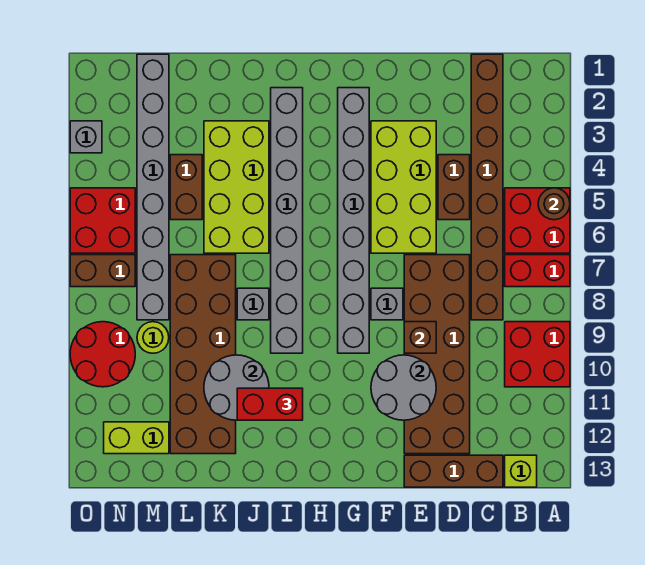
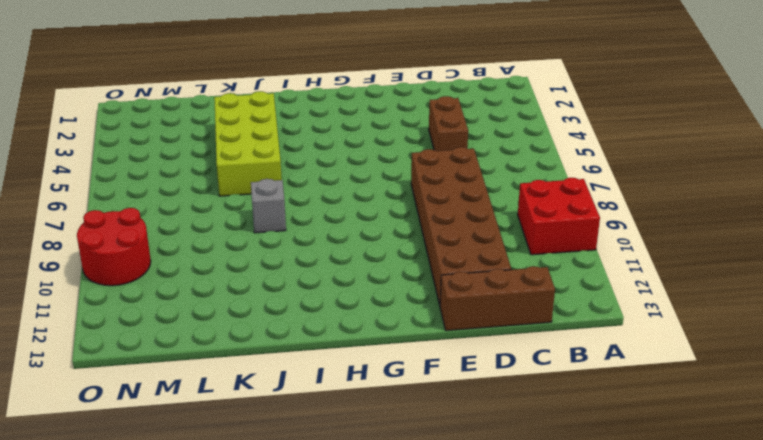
none -> red brick A5:B6 level 1
none -> red brick A7:B7 level 1
none -> lime brick B13 level 1

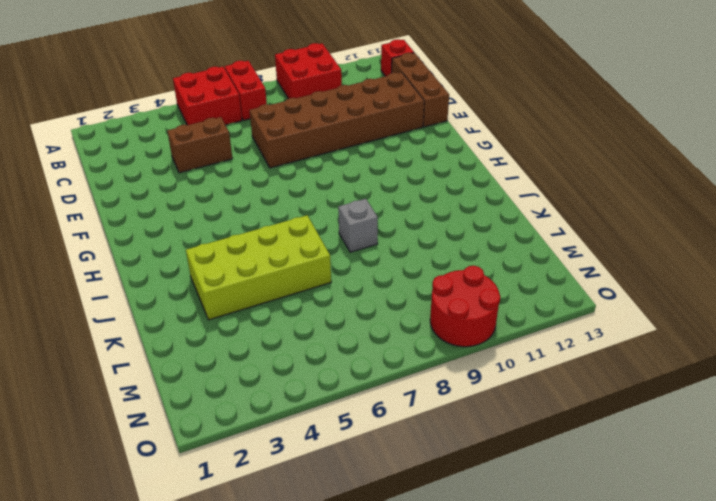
red brick B13 level 1 -> lime brick B13 level 1
none -> brown brick C1:C8 level 1
none -> lime brick E3:F6 level 1
none -> grey brick F8 level 1

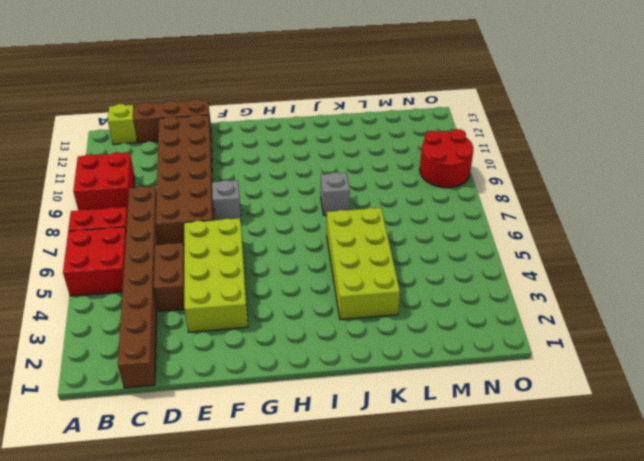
none -> grey brick G2:G9 level 1
none -> grey brick I2:I9 level 1
none -> brown brick K7:L12 level 1

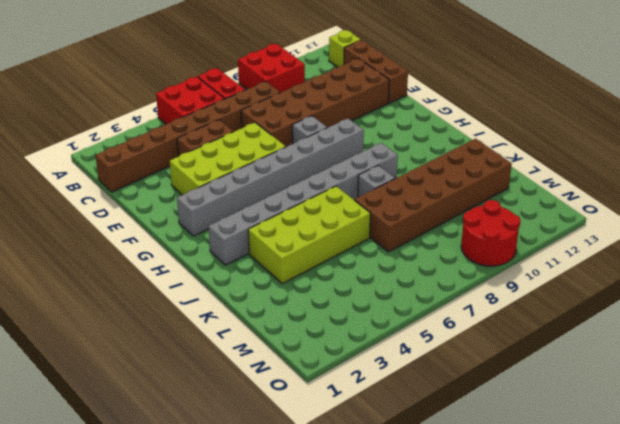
none -> brown brick L4:L5 level 1
none -> grey brick M1:M8 level 1
none -> lime round brick M9 level 1

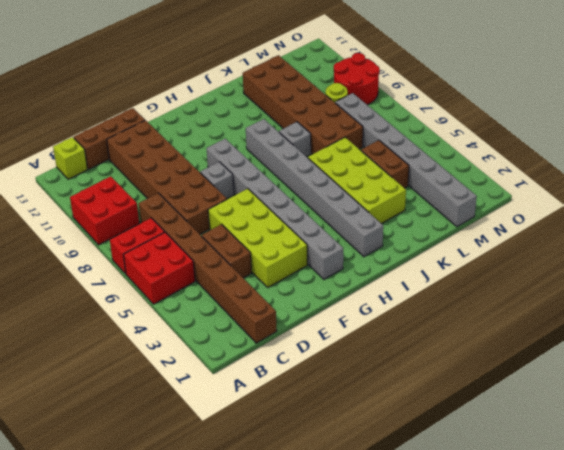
none -> lime brick M12:N12 level 1
none -> red brick N5:O6 level 1
none -> brown brick N7:O7 level 1

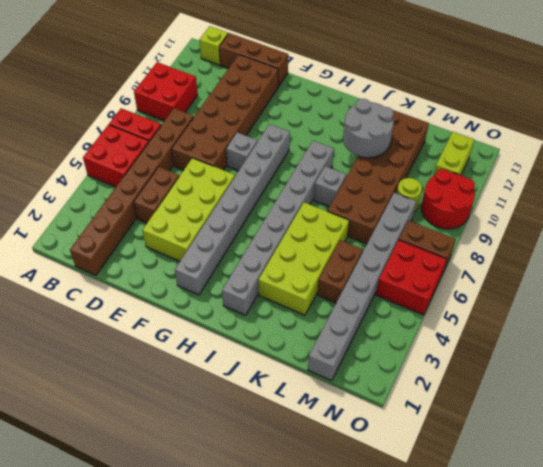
lime brick N11:N12 level 1 -> lime brick M12:N12 level 1
none -> grey brick O3 level 1
none -> brown round brick A5 level 2
none -> brown brick E9 level 2

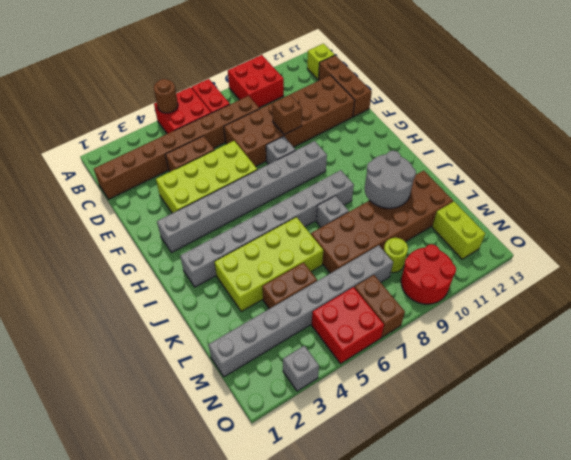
none -> grey round brick E10:F11 level 2
none -> red brick I11:J11 level 3

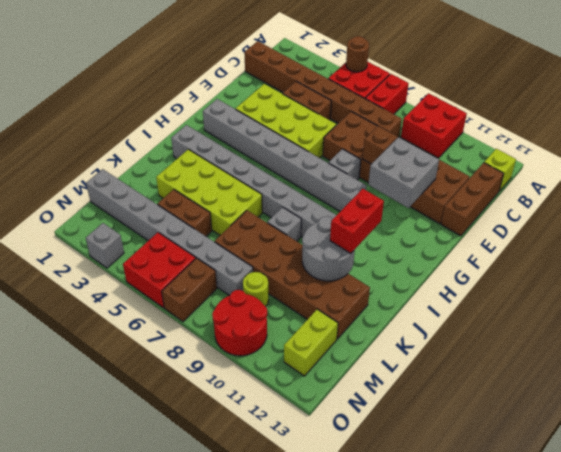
grey brick E10:F11 level 2 -> grey round brick E10:F11 level 2

